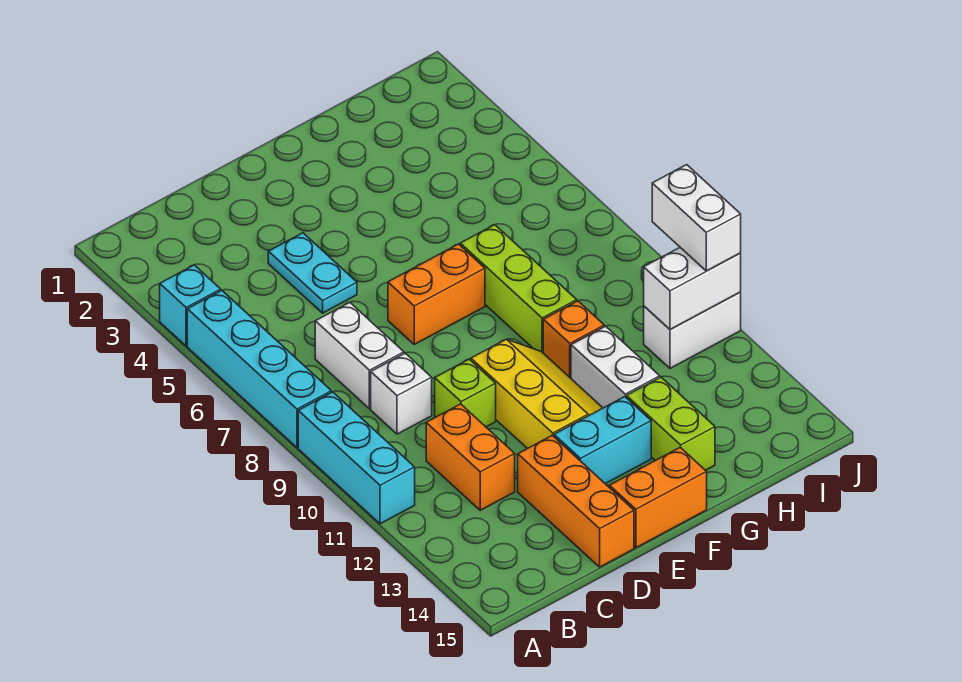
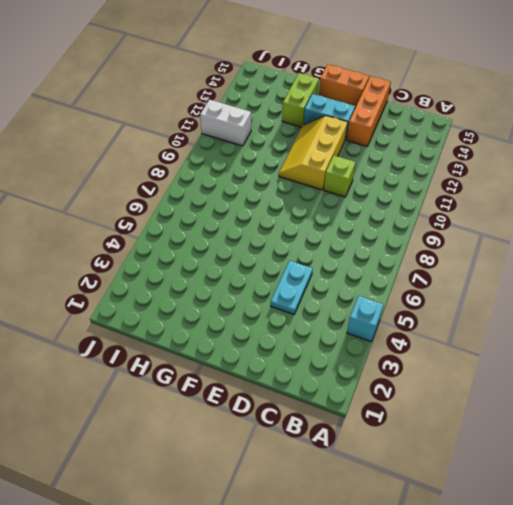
none -> cyan brick A5:A8 level 1
none -> cyan brick A9:A11 level 1
none -> white brick C7:C8 level 1

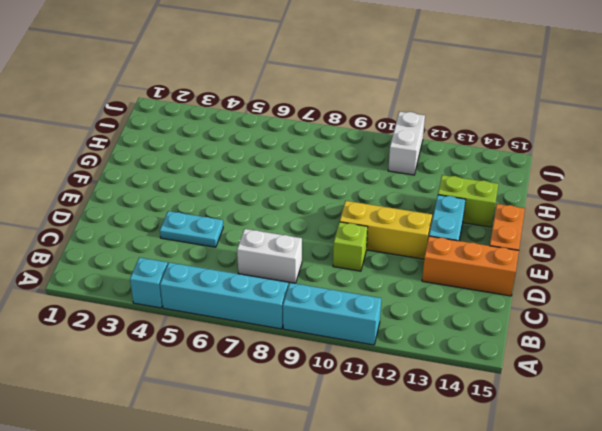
none -> white brick C9 level 1
none -> orange brick C11:C12 level 1
none -> orange brick E7:F7 level 1

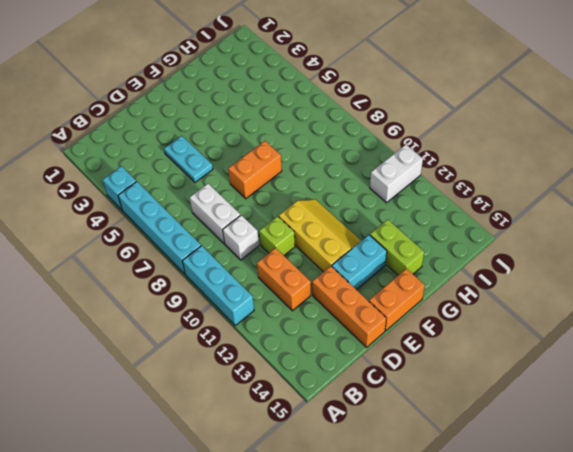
none -> lime brick G7:G9 level 1
none -> orange brick G10 level 1
none -> white brick G11:G12 level 1

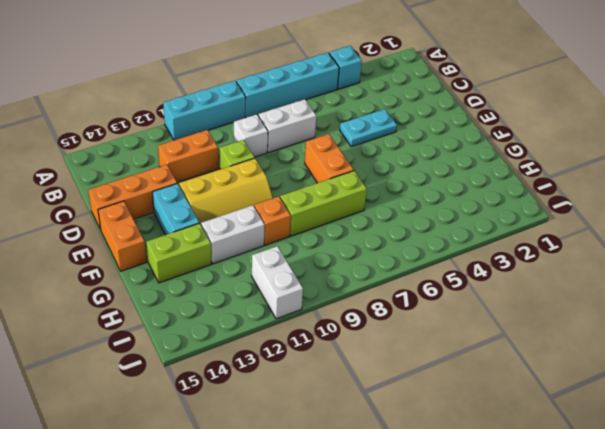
none -> white brick I11:J11 level 2
none -> white brick J10:J11 level 3

